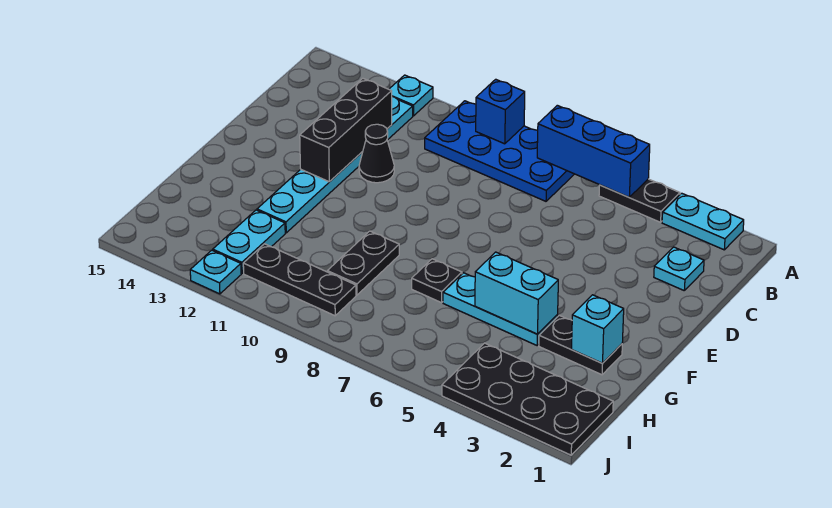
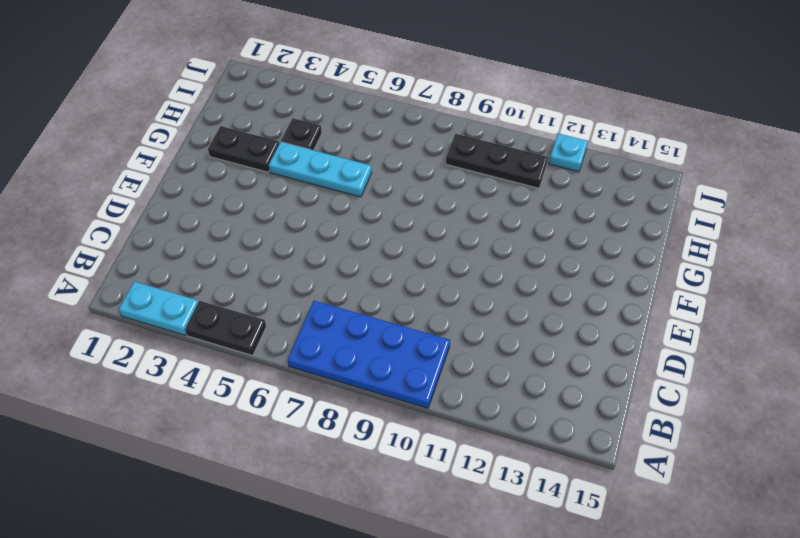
black plate H4 level 1 -> black plate G7 level 1
none -> cyan plate A12 level 1
none -> cyan plate B12:G12 level 1
none -> cyan plate C2 level 1

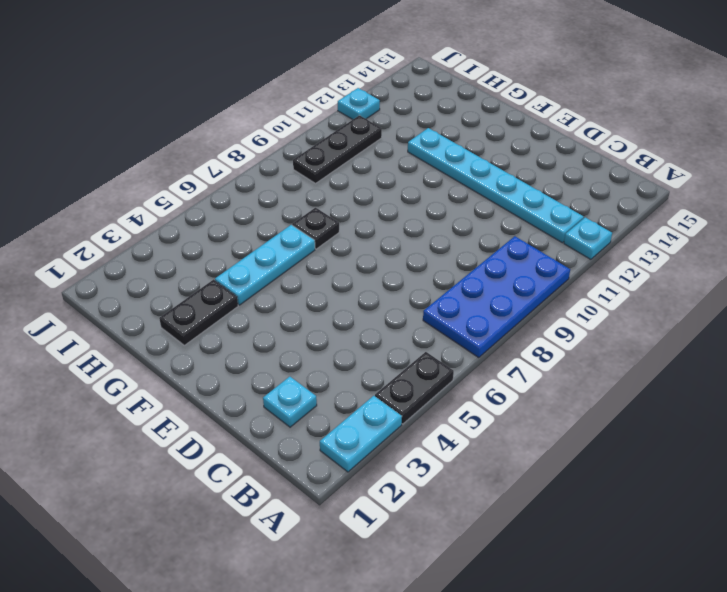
none -> black cone D11 level 1
none -> black plate G9:H9 level 1
none -> cyan plate H12:I12 level 1

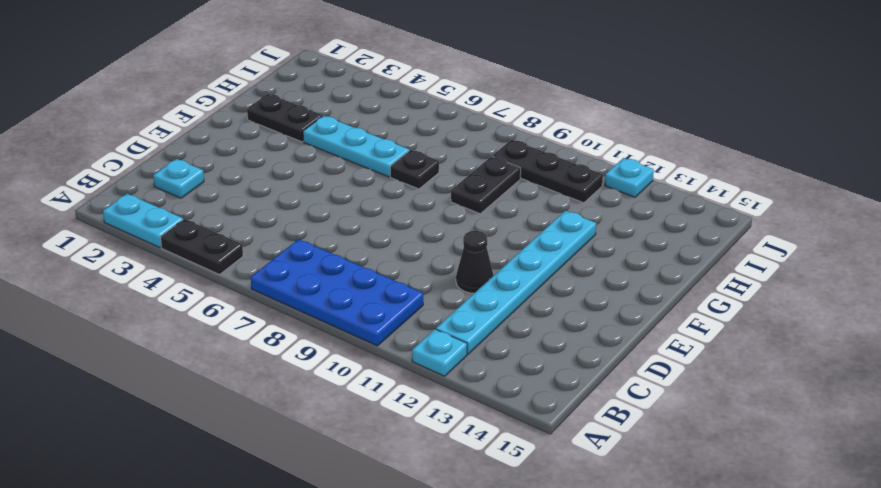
none -> cyan plate H12:I12 level 1
none -> black plate I1:J4 level 1
none -> blue brick A5:A7 level 2

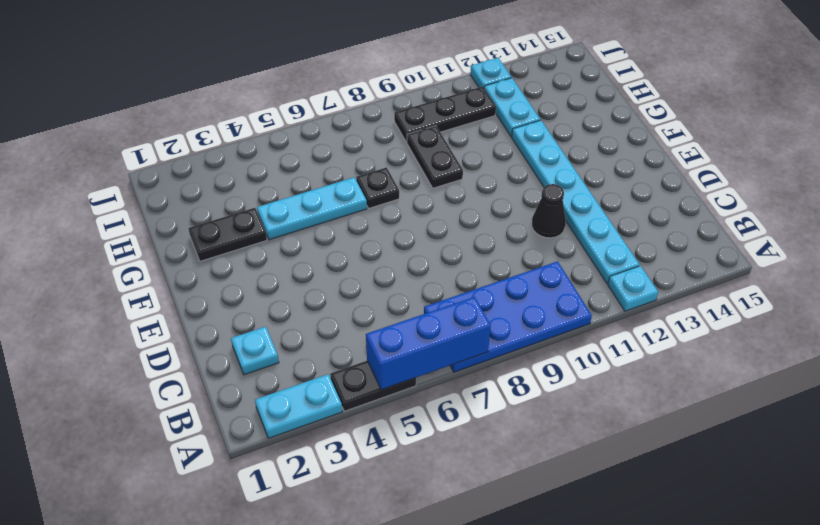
none -> black plate I1:J4 level 1
none -> blue brick A9 level 2
none -> black brick C12:E12 level 2

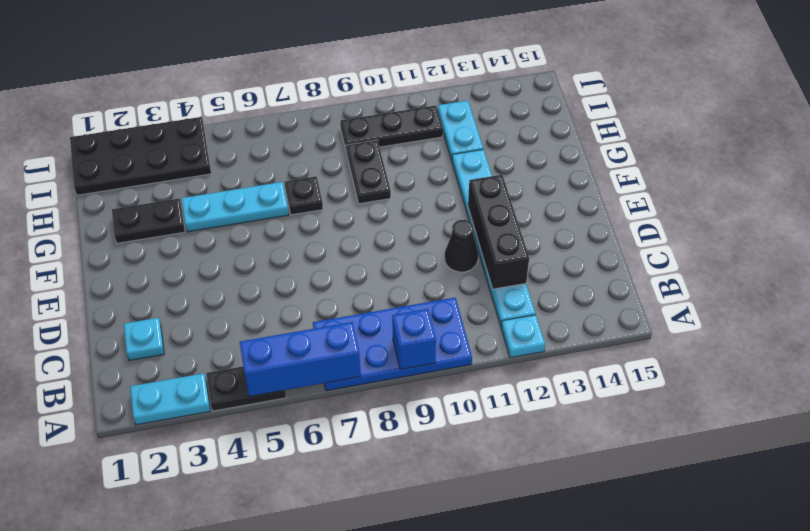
none -> cyan plate J12 level 1
none -> cyan brick G2 level 2
none -> cyan brick G4:G5 level 2

